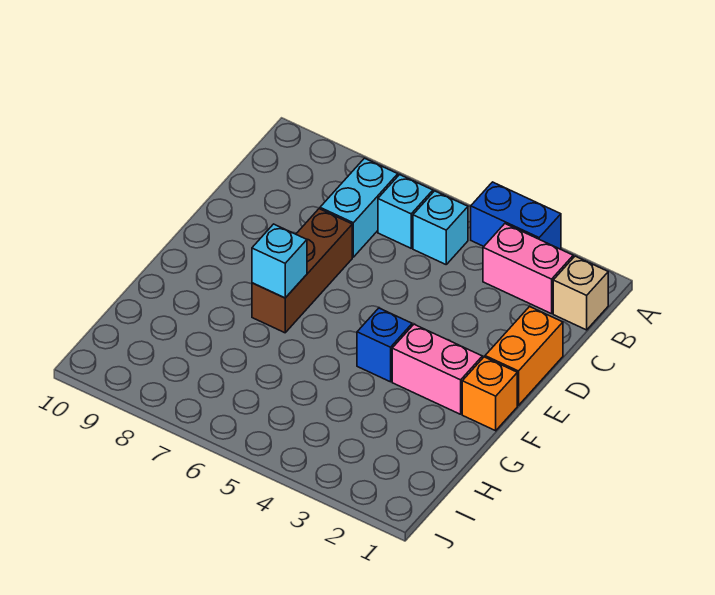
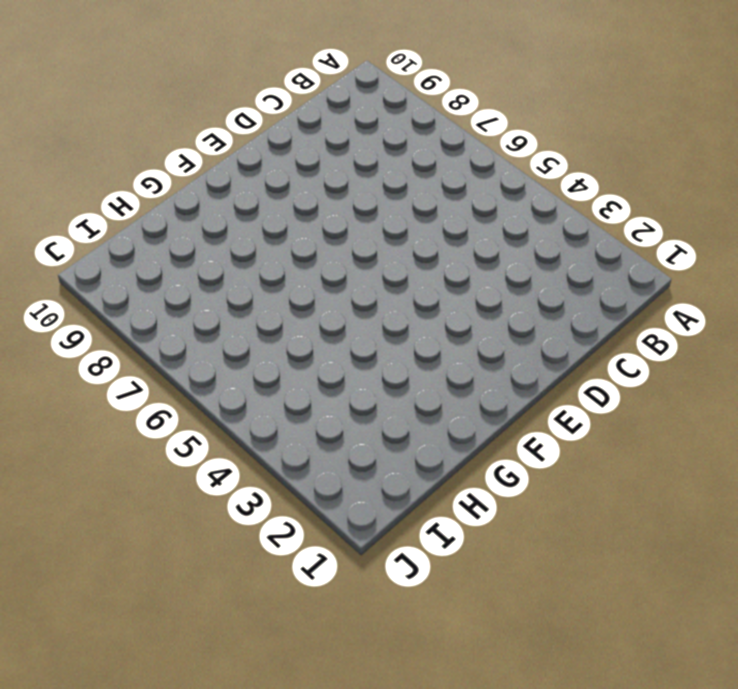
none -> blue brick A3:A4 level 1
none -> tan brick B1 level 1
none -> pink brick B2:B3 level 1

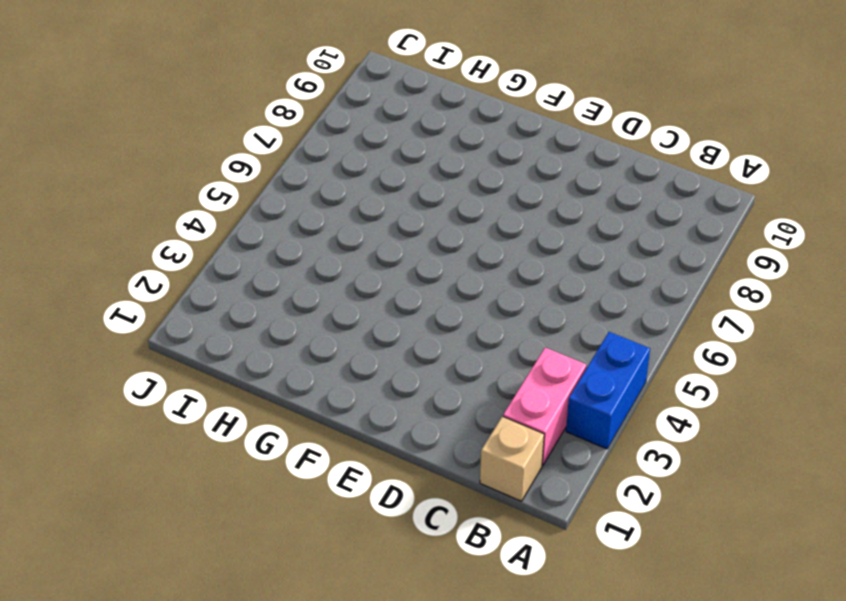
none -> cyan brick B5 level 1
none -> cyan brick B6 level 1
none -> cyan brick B7:C7 level 1

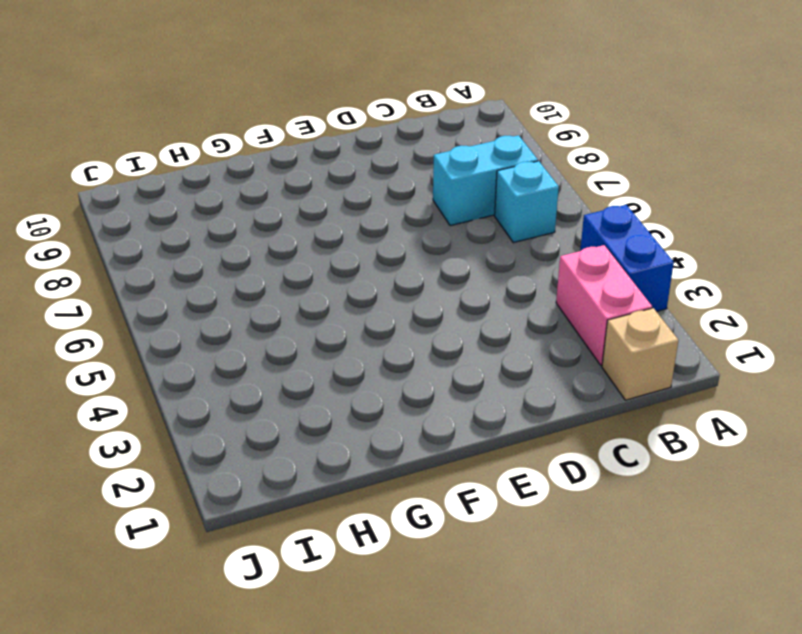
none -> cyan brick B5 level 1
none -> orange brick D1:E1 level 1
none -> brown brick D7:F7 level 1

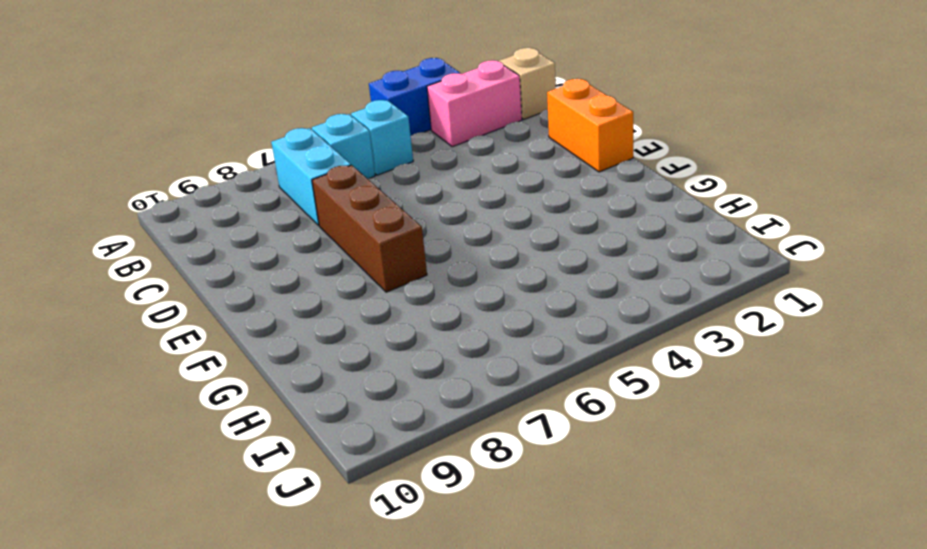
none -> orange brick F1 level 1
none -> pink brick F2:F3 level 1
none -> blue brick F4 level 1

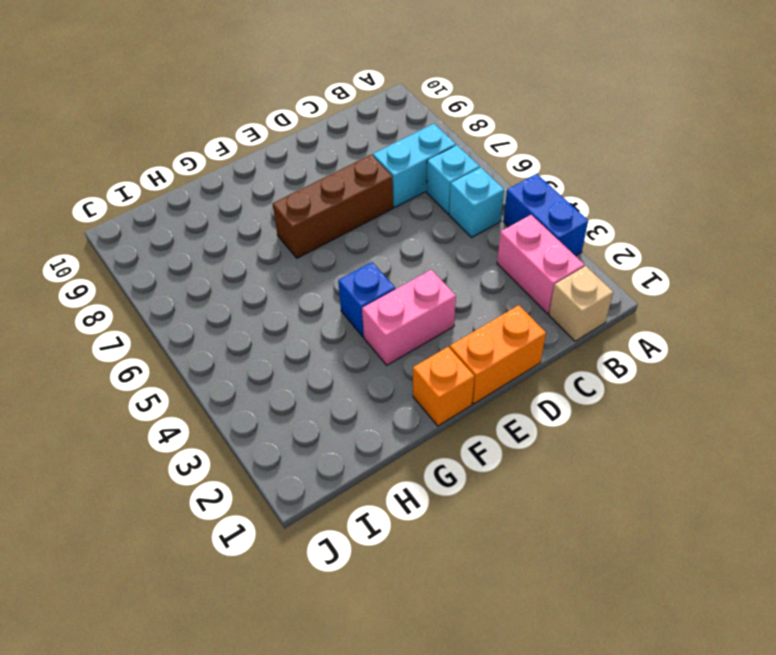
pink brick E3:F3 level 1 -> pink brick F2:F3 level 1
none -> cyan brick F7 level 2

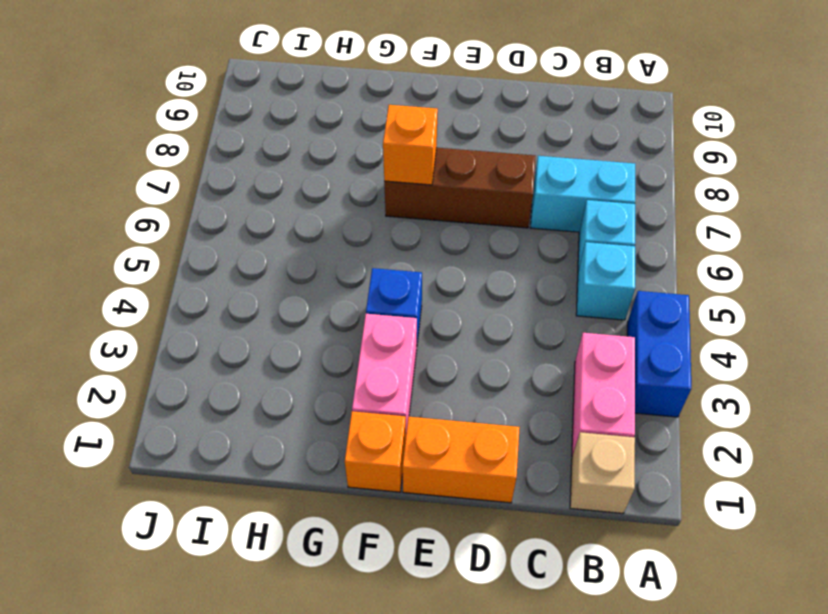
orange brick F7 level 2 -> cyan brick F7 level 2

